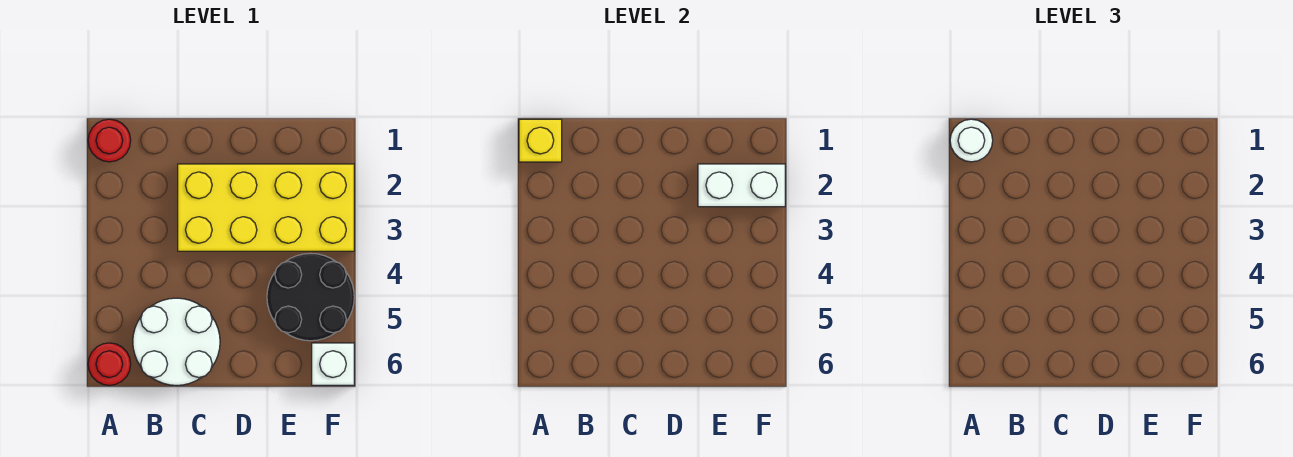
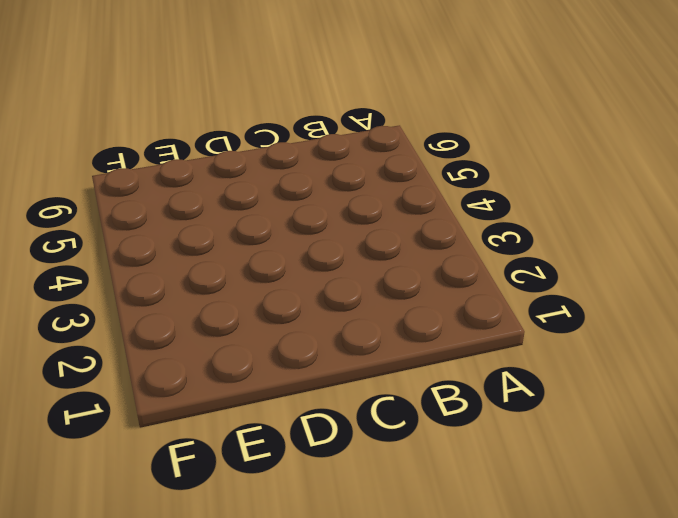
none -> red round brick A1 level 1
none -> red round brick A6 level 1

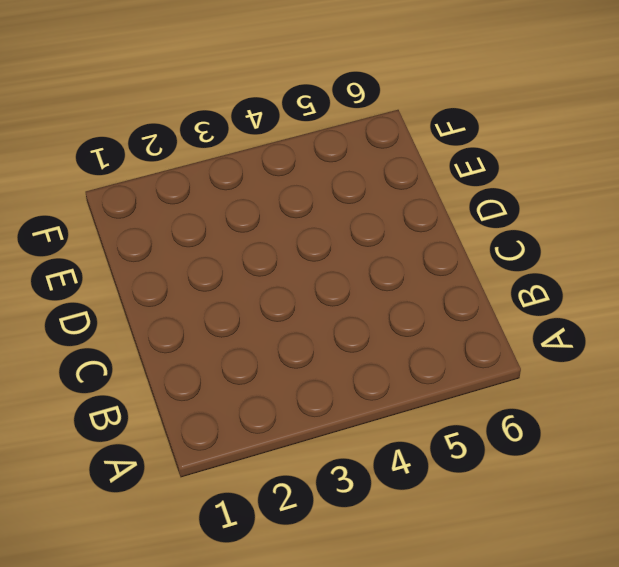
none -> red round brick A1 level 1
none -> red round brick A6 level 1

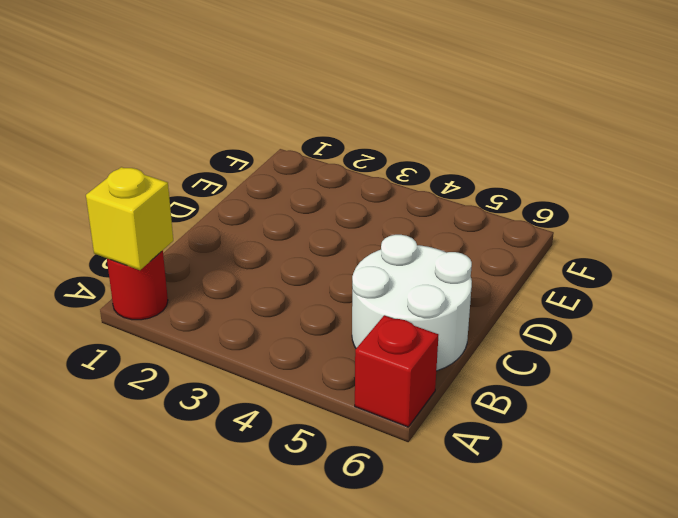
red brick A6 level 1 -> red round brick A6 level 1
none -> yellow brick C2:F3 level 1
none -> black round brick E4:F5 level 1

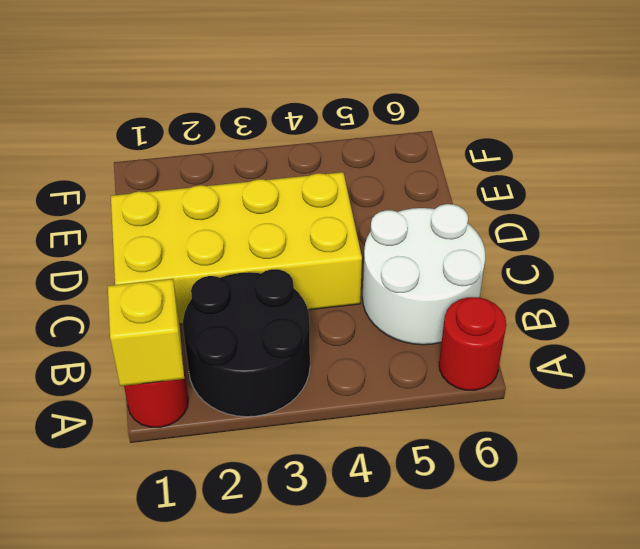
black round brick A2:B3 level 1 -> black round brick E4:F5 level 1
yellow brick C1:D4 level 1 -> yellow brick C2:F3 level 1
none -> white brick F6 level 1
none -> white brick E2:F2 level 2

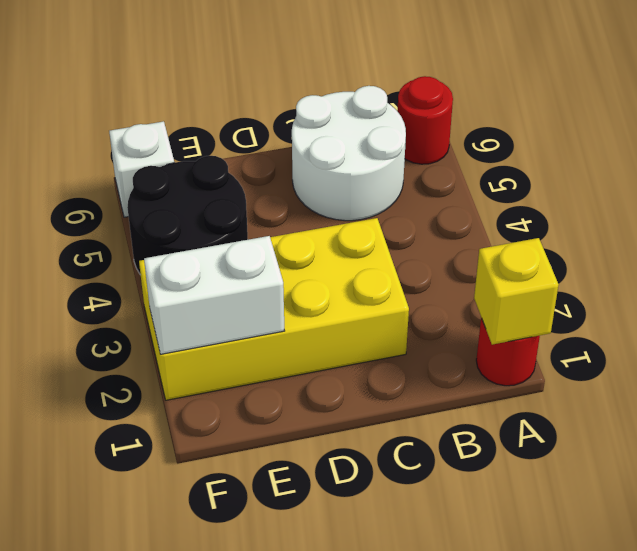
none -> white round brick A1 level 3

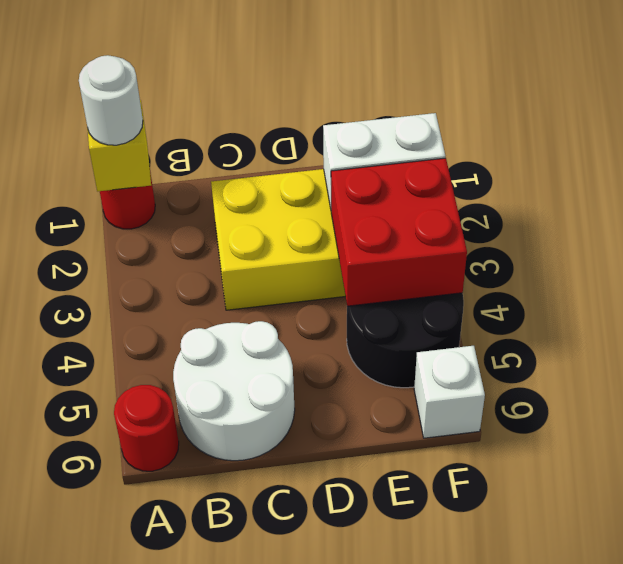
red brick E3:F4 level 2 -> none

